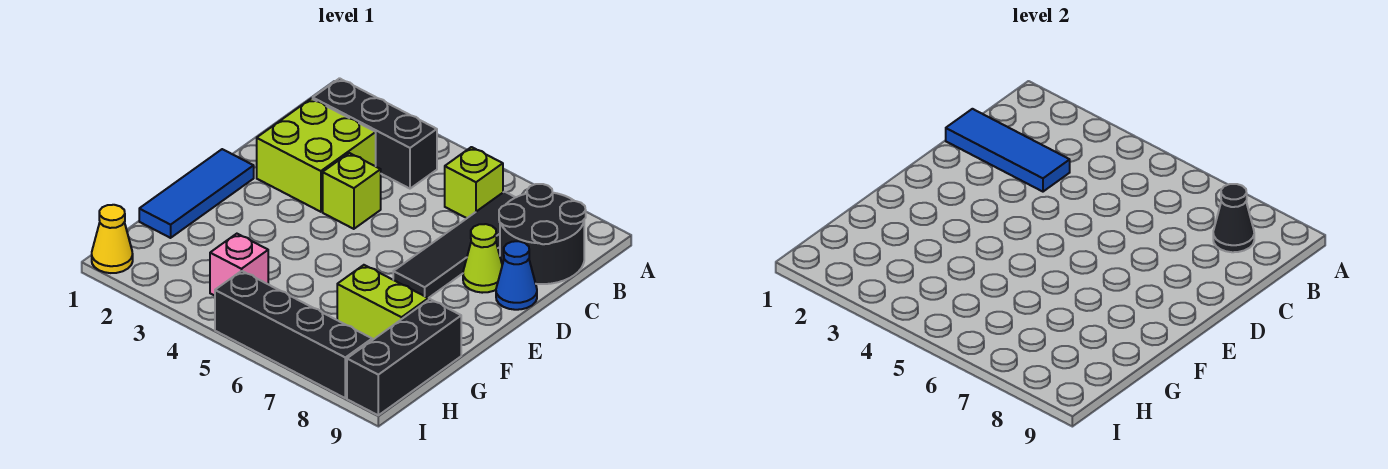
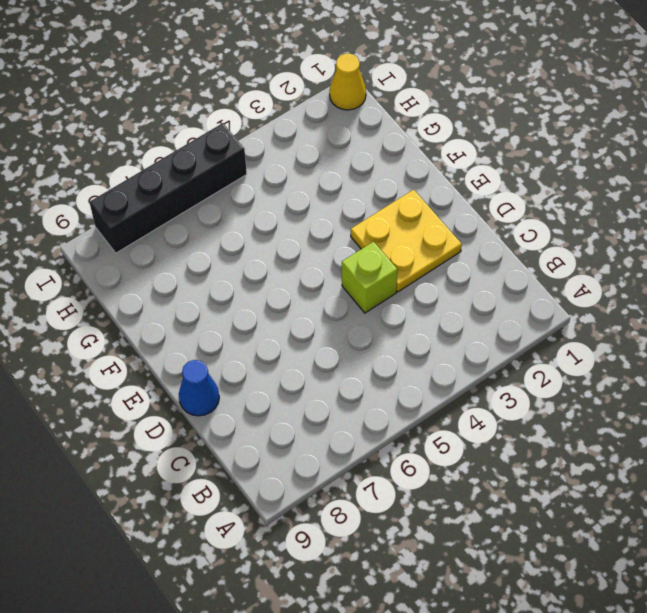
yellow plate D2:E3 level 1 -> lime brick C2:D3 level 1
none -> black brick B2:B4 level 1
none -> lime brick B6 level 1
none -> black tile B7:E7 level 1

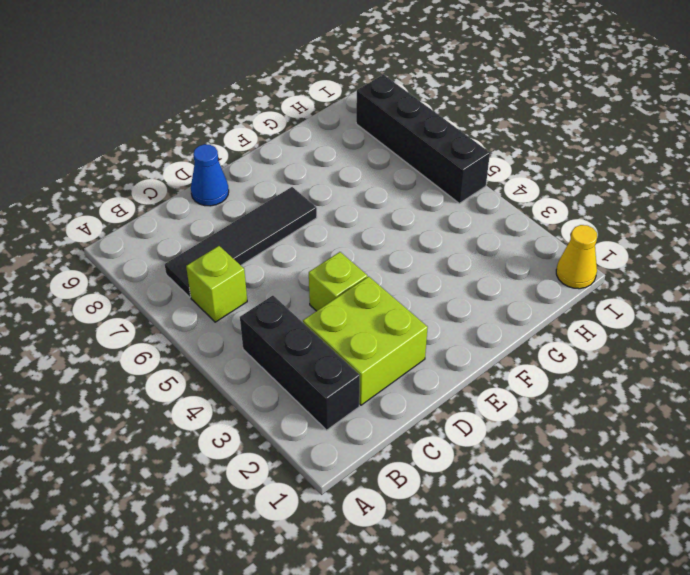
none -> black round brick B8:C9 level 1
none -> lime cone D8 level 1
none -> blue tile E1:G1 level 1

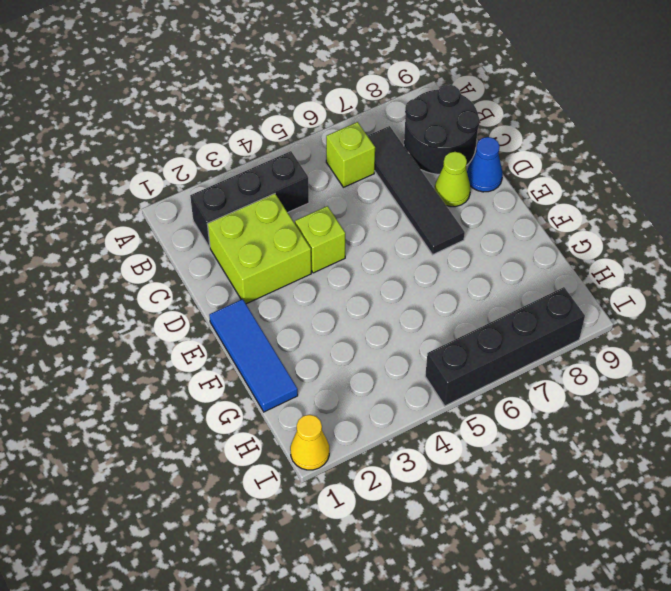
none -> lime brick G7:G8 level 1
none -> black brick G9:I9 level 1
none -> pink brick H4 level 1

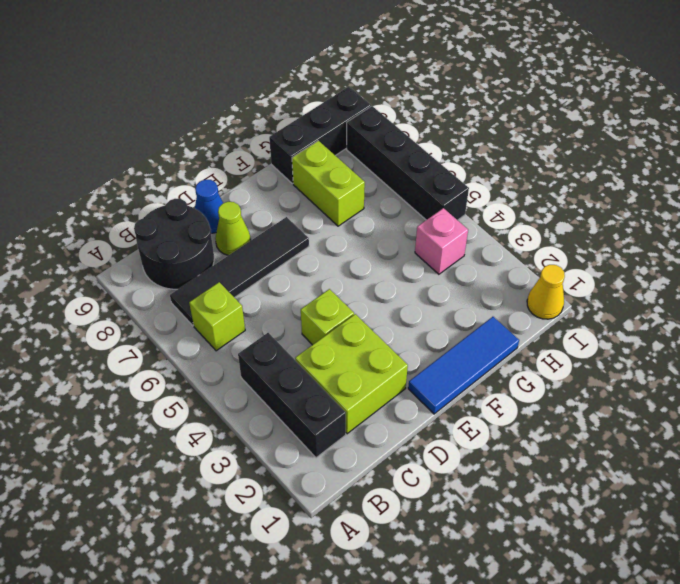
none -> black cone B8 level 2
none -> blue tile C1:C3 level 2

